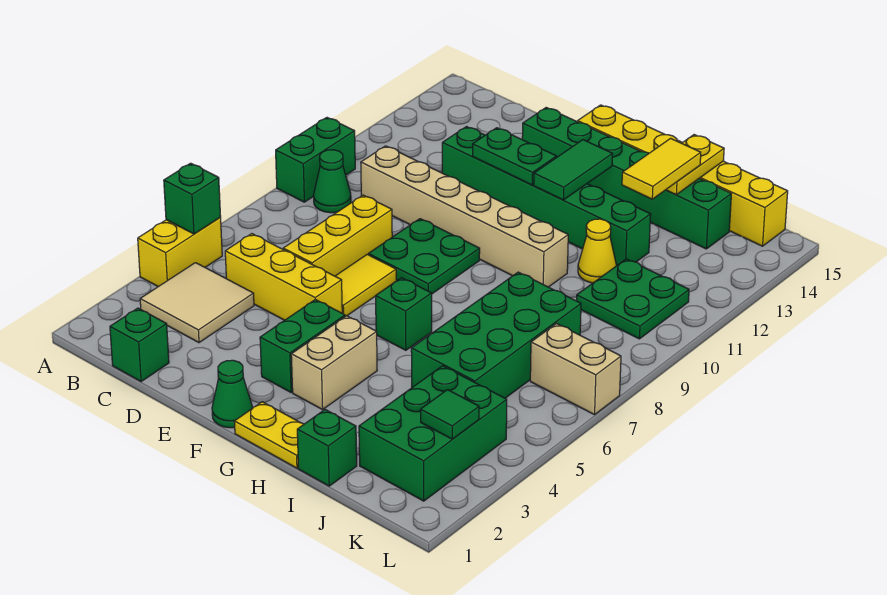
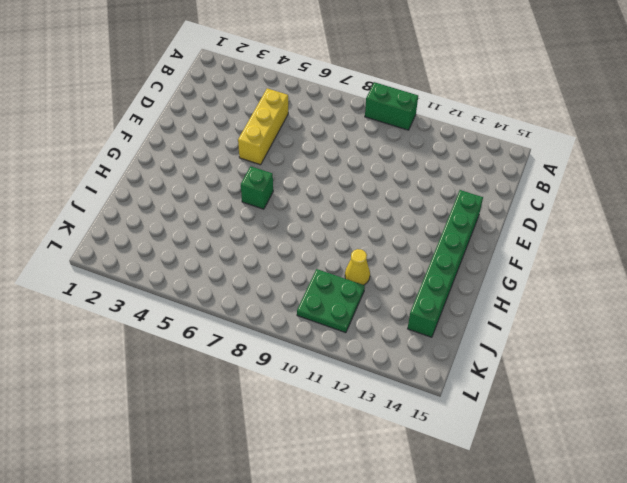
none -> yellow brick A4:A5 level 1
none -> tan tile B3:C4 level 1
none -> green cone B9 level 1
none -> green brick C1 level 1

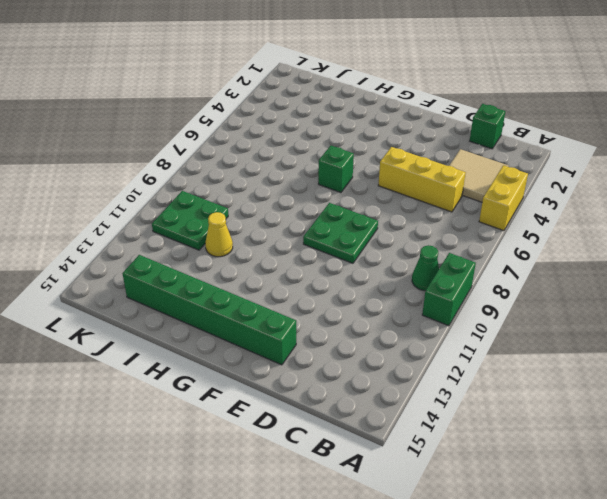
none -> tan brick C10:H10 level 1
none -> yellow brick D6:D8 level 1
none -> green brick D12:I12 level 1
none -> yellow tile E6:E7 level 1

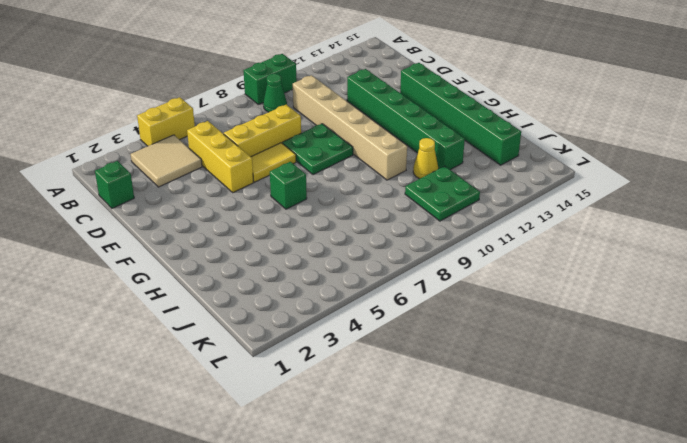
none -> green cone F1 level 1
none -> green brick F3:F4 level 1
none -> yellow brick F15:K15 level 1
none -> yellow plate G1:H1 level 1

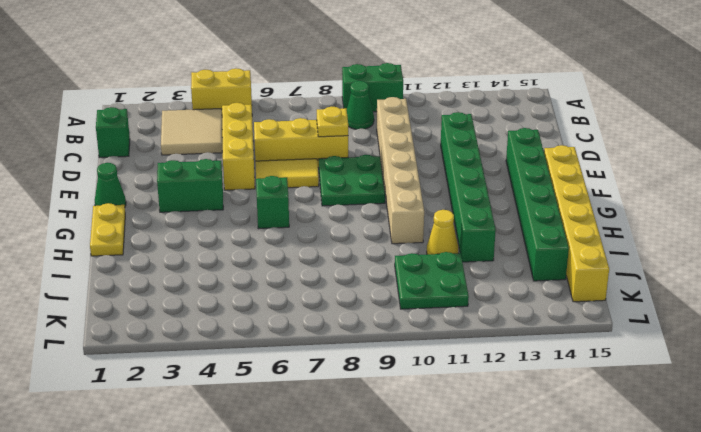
yellow plate D8 level 2 -> none
none -> tan brick G3:G4 level 1
none -> green brick I1 level 1
none -> green brick I5:J8 level 1
none -> green brick J2:K4 level 1

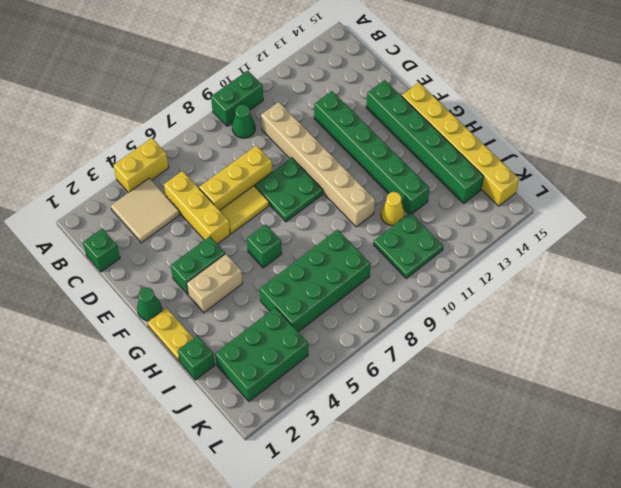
none -> tan brick K7:L7 level 1
none -> green brick A5 level 2
none -> green plate E12:F12 level 2
none -> green tile G12:G13 level 2

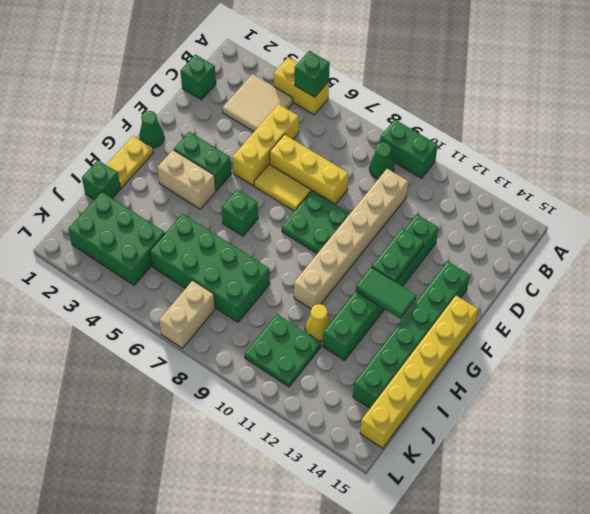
none -> yellow plate I14:I15 level 2
none -> green tile K3 level 2
none -> yellow tile I13:I14 level 3

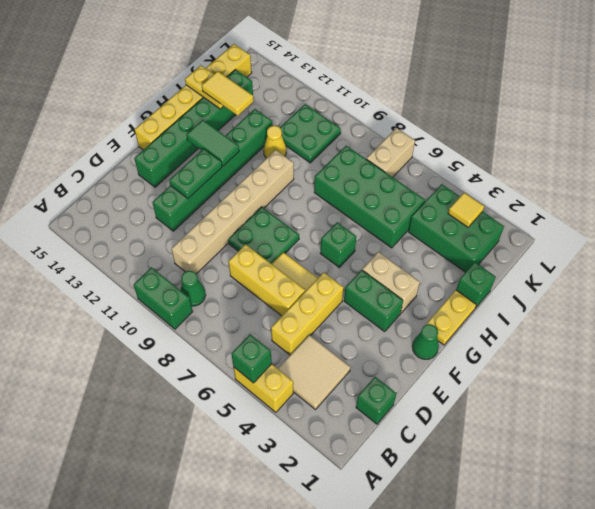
yellow tile K3 level 2 -> green tile K3 level 2

